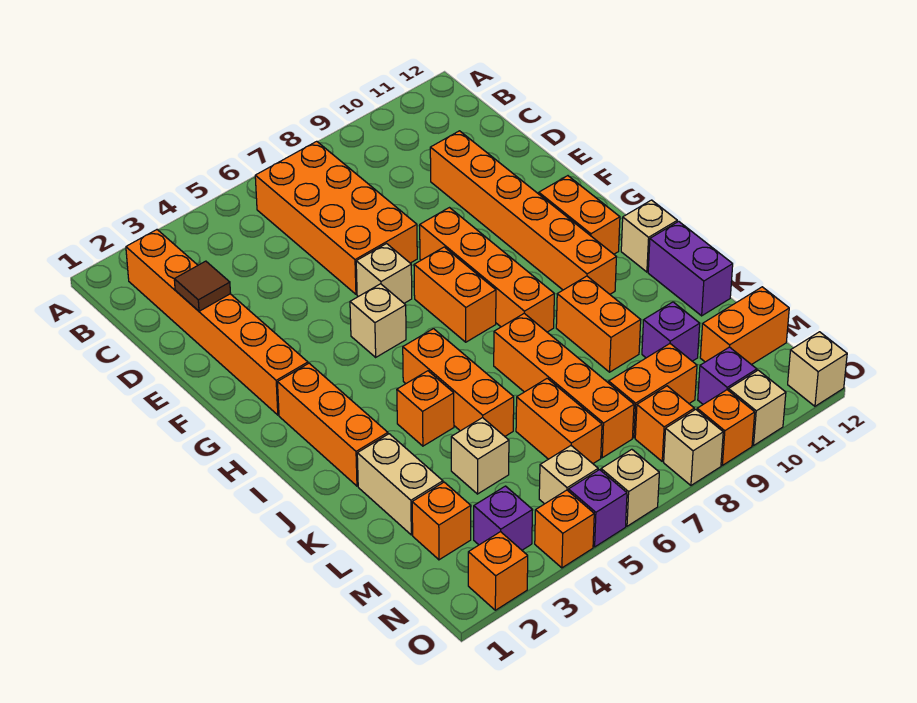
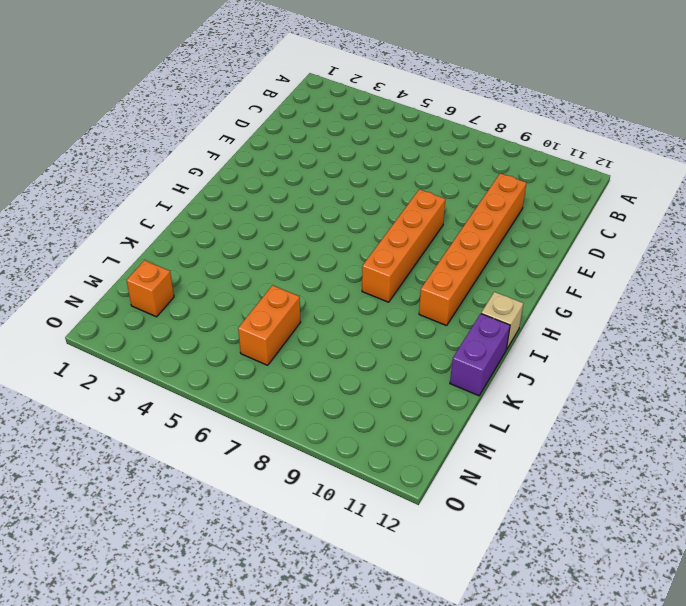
none -> orange brick B2:G2 level 1
none -> orange brick B6:E7 level 1
none -> tan brick F6 level 1
none -> tan brick G5 level 1

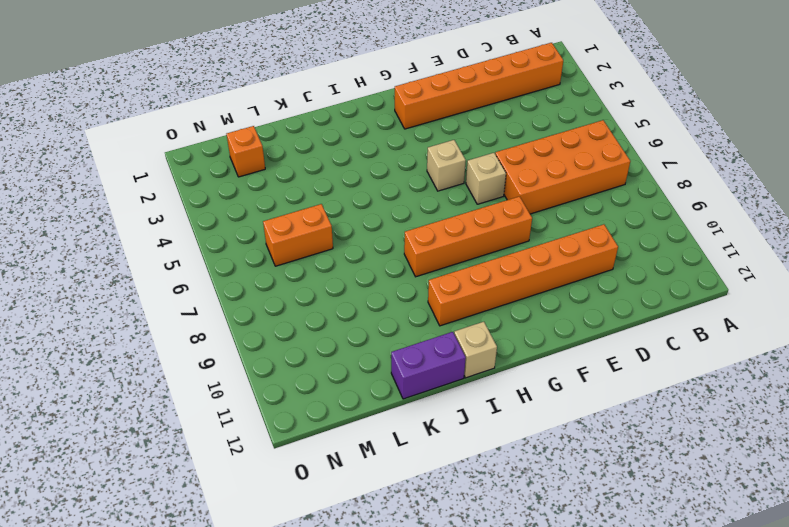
none -> orange brick G7:H7 level 1
none -> orange brick G11:H11 level 1
none -> orange brick H2:J2 level 1
none -> orange brick I5:K5 level 1

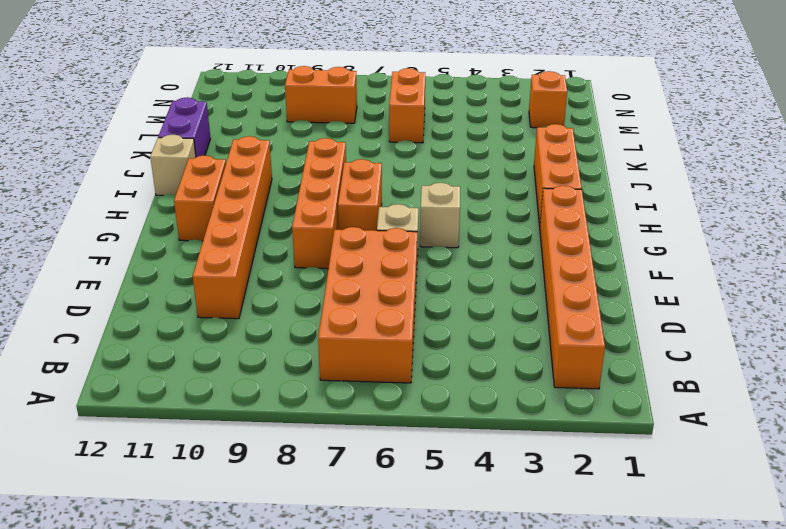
none -> orange brick I5:K5 level 1
none -> orange brick J4 level 1
none -> orange brick J7:M7 level 1
none -> orange brick J9:K9 level 1

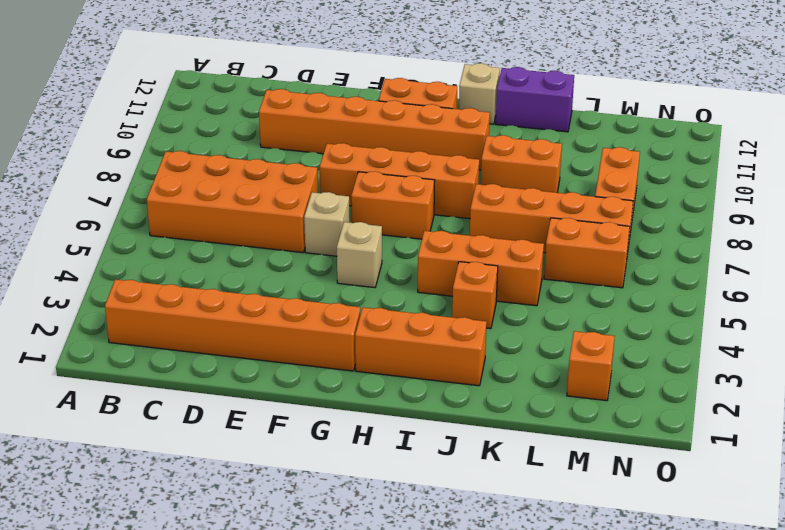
none -> tan brick K2:L2 level 1
none -> tan brick L4 level 1
none -> purple brick L10 level 1
none -> orange brick M11:M12 level 1

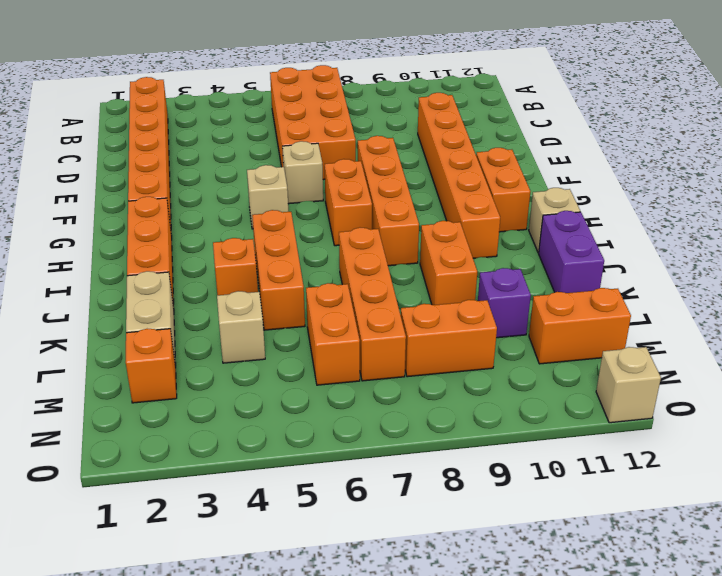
none -> purple brick N3 level 1
none -> tan brick N5 level 1
none -> orange brick N8 level 1
none -> purple brick N10 level 1

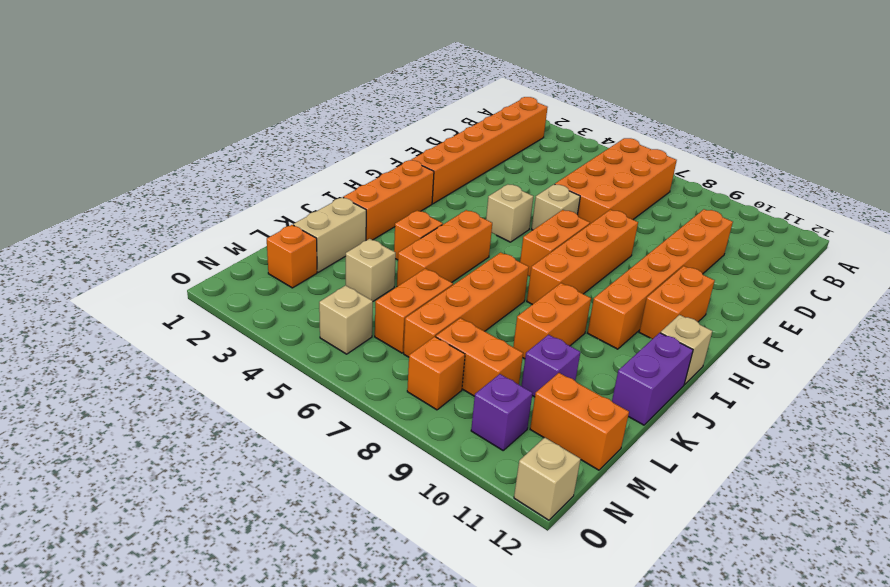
none -> purple brick N3 level 1
none -> orange brick O2 level 1
none -> orange brick O4 level 1
none -> purple brick O5 level 1

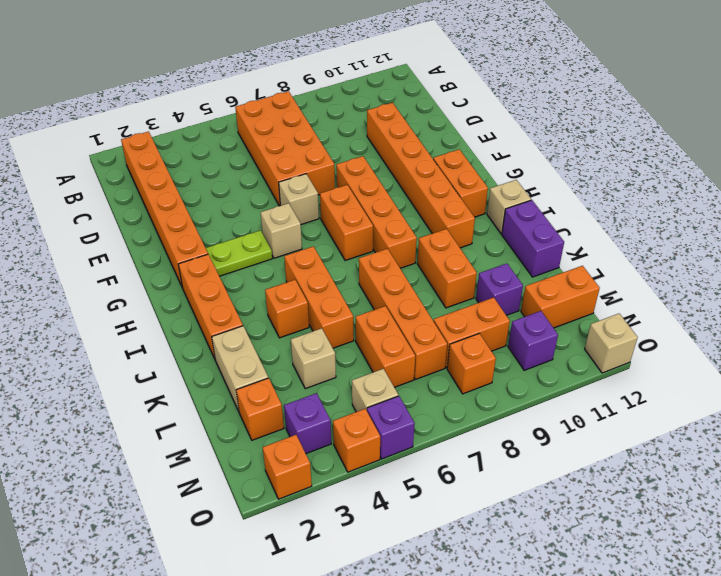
lime plate G3:G4 level 1 -> none
none -> tan brick O6 level 1
none -> tan brick O8 level 1
none -> orange brick O9 level 1
none -> tan brick O10 level 1

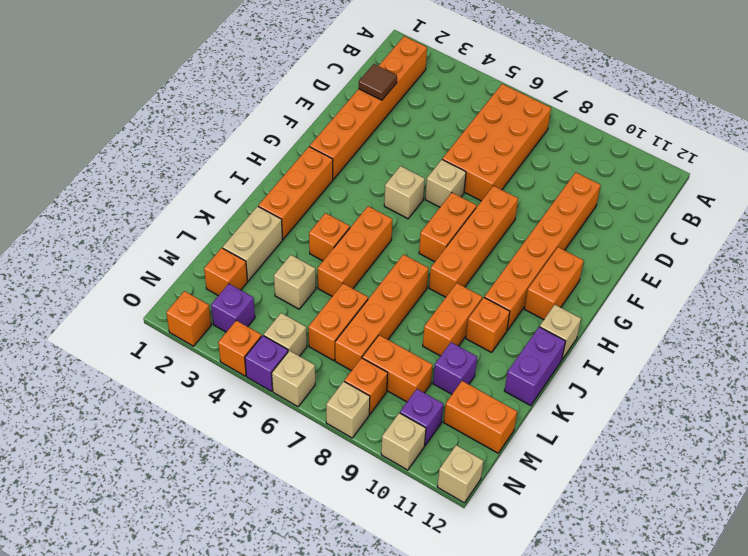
orange brick J10 level 1 -> orange brick O9 level 1

